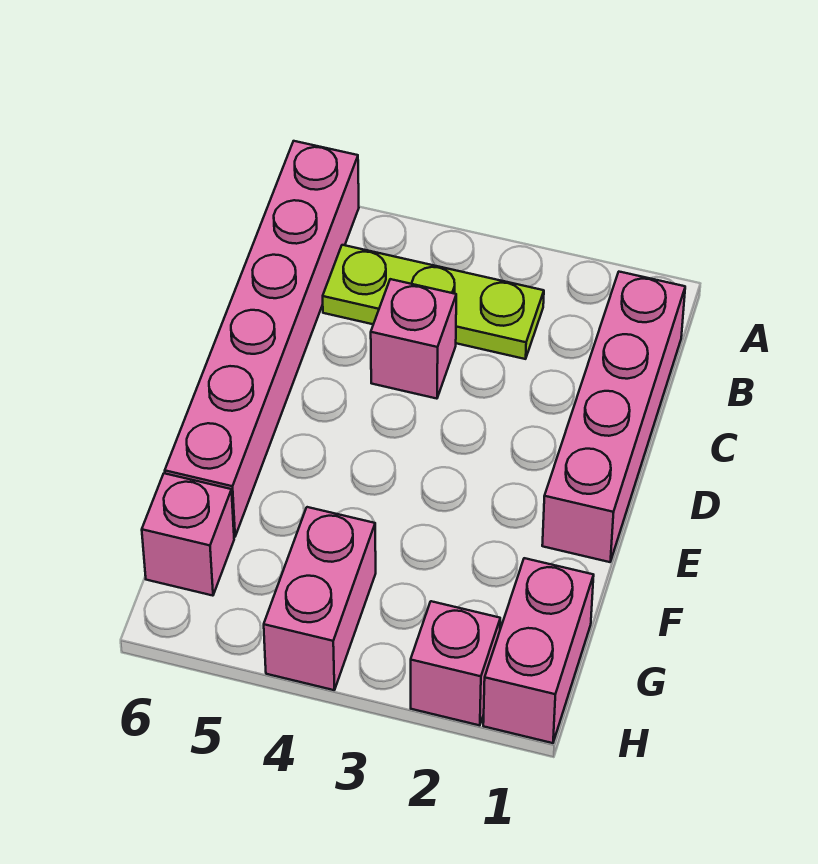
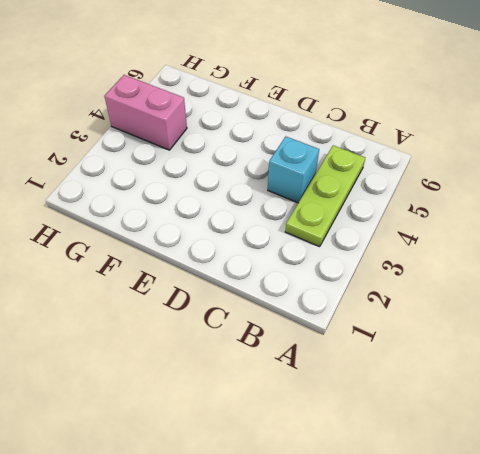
cyan brick C4 level 1 -> pink brick C4 level 1
none -> pink brick A6:F6 level 1
none -> pink brick B1:E1 level 1

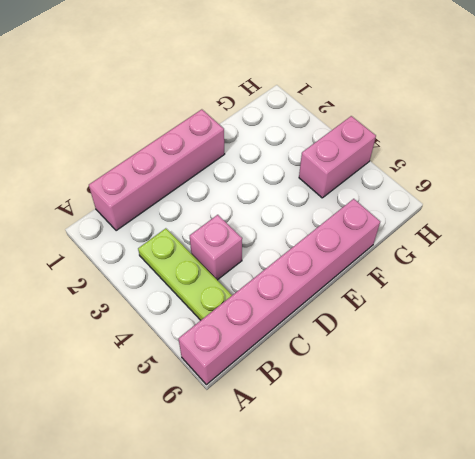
none -> pink brick G1:H1 level 1
none -> pink brick G6 level 1

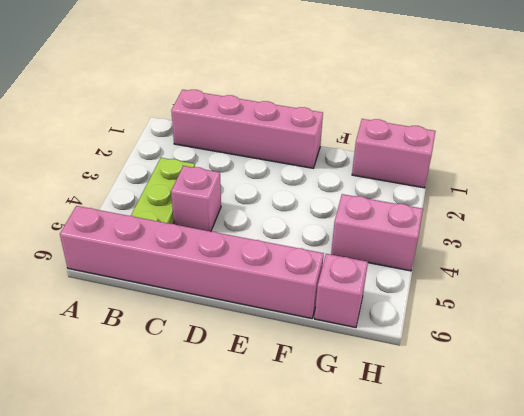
none -> pink brick H2 level 1

